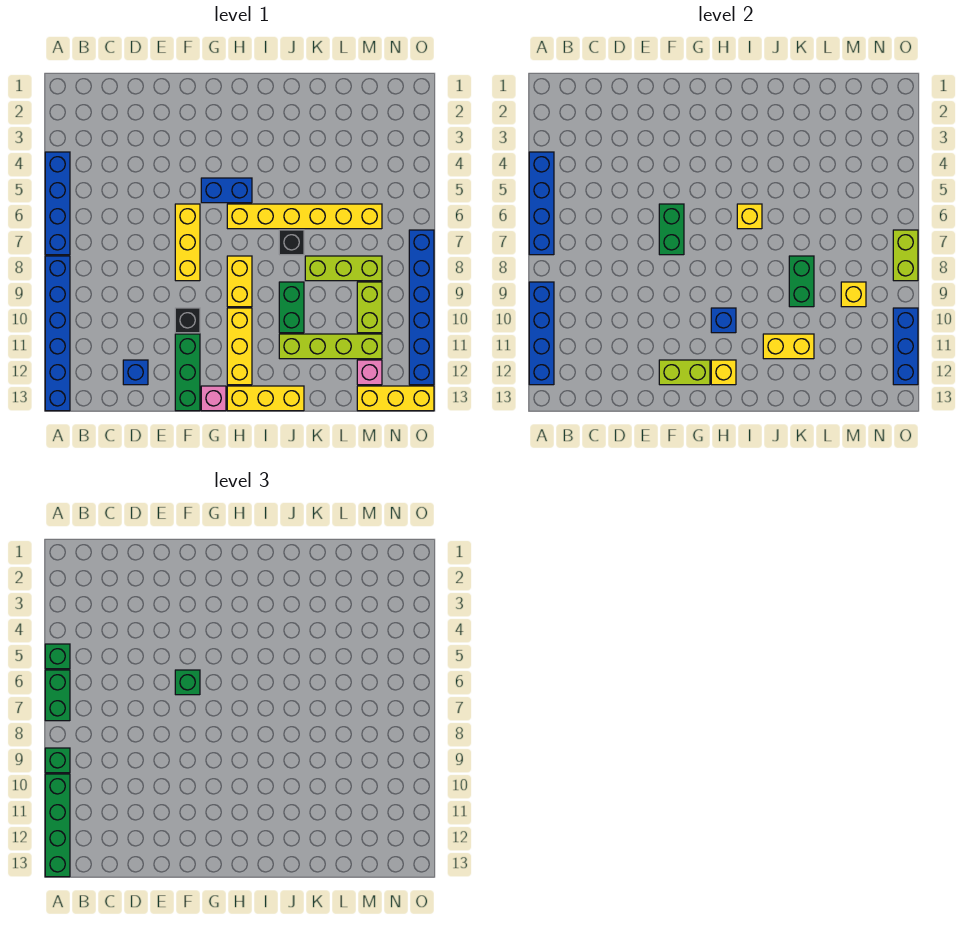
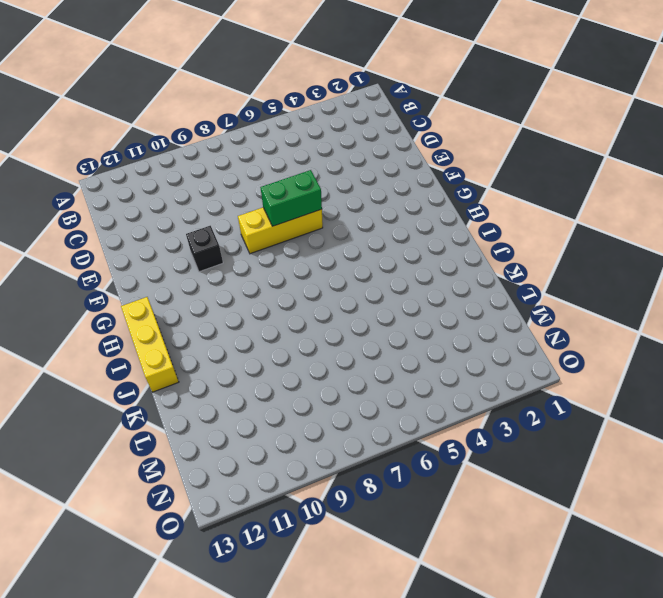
none -> blue brick A4:A7 level 1
none -> blue brick A8:A13 level 1
none -> blue brick D12 level 1
none -> green brick F11:F13 level 1

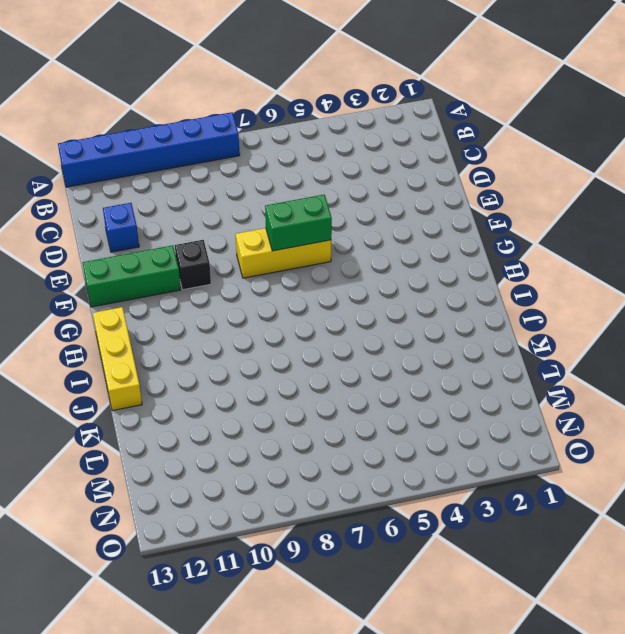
none -> blue brick A4:A7 level 1
none -> blue brick G5:H5 level 1
none -> pink brick G13 level 1
none -> yellow brick H6:M6 level 1

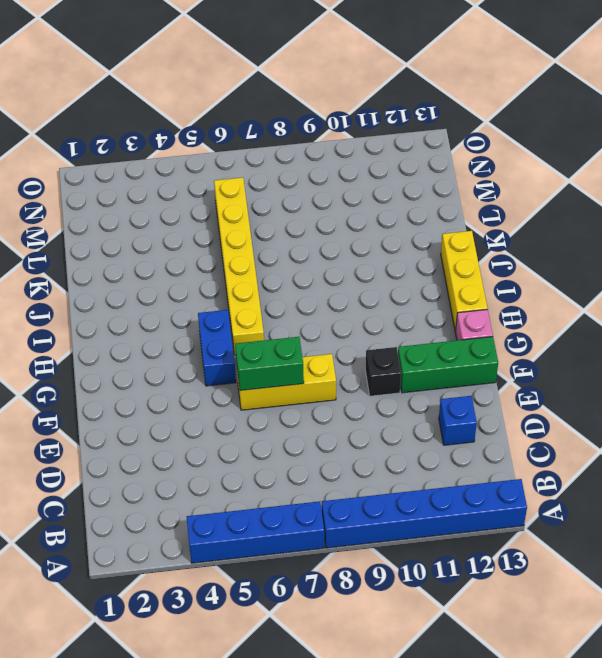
none -> yellow brick H8:H9 level 1
none -> yellow brick H10:H12 level 1
none -> black brick J7 level 1
none -> green brick J9:J10 level 1

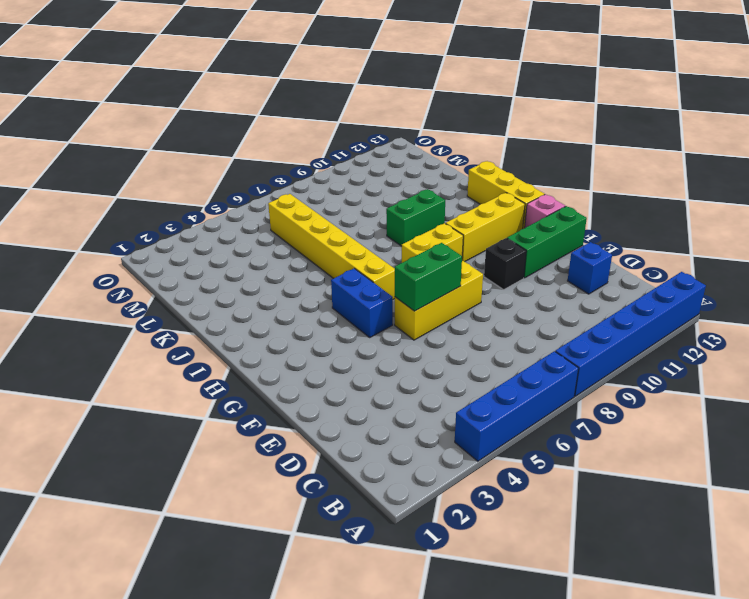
none -> black brick J7 level 1
none -> lime brick J11:M11 level 1
none -> lime brick K8:M8 level 1
none -> lime brick M9:M10 level 1

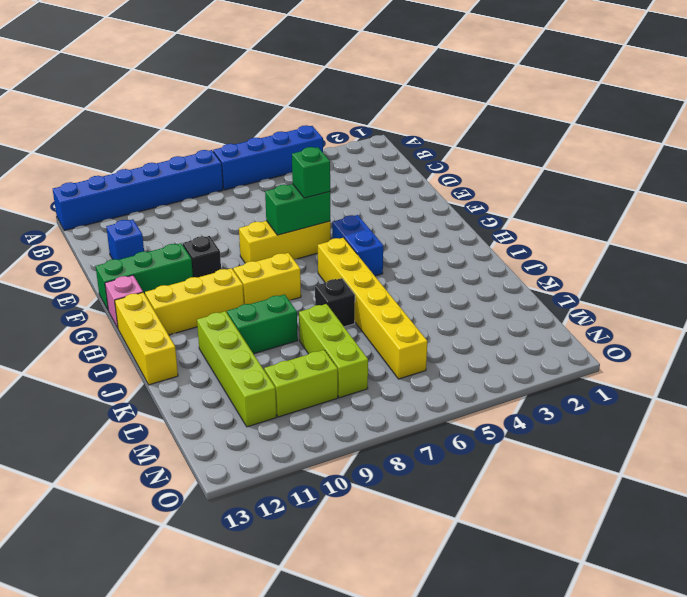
none -> pink brick M12 level 1
none -> yellow brick M13:O13 level 1
none -> blue brick O7:O12 level 1
none -> blue brick A4:A7 level 2

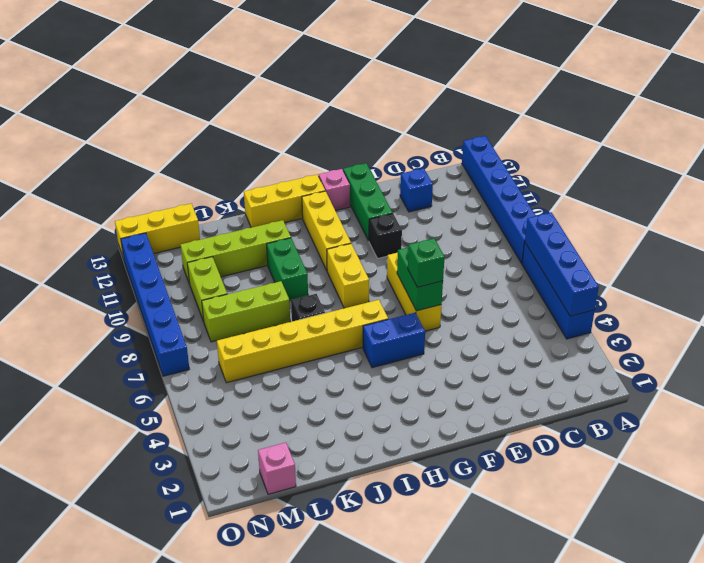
pink brick M1 level 1 -> pink brick M12 level 1
none -> blue brick A9:A12 level 2
none -> lime brick F12:G12 level 2
none -> blue brick H10 level 2
none -> yellow brick H12 level 2

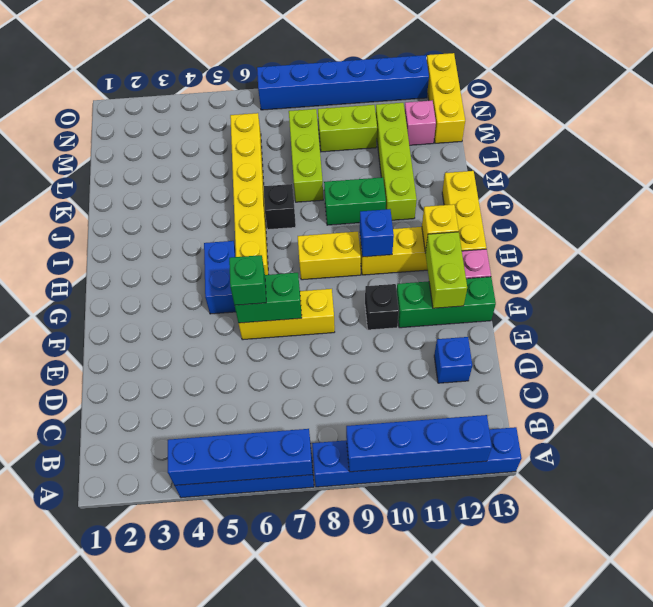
none -> yellow brick I6 level 2
none -> yellow brick J11:K11 level 2
none -> green brick K8:K9 level 2
none -> yellow brick M9 level 2

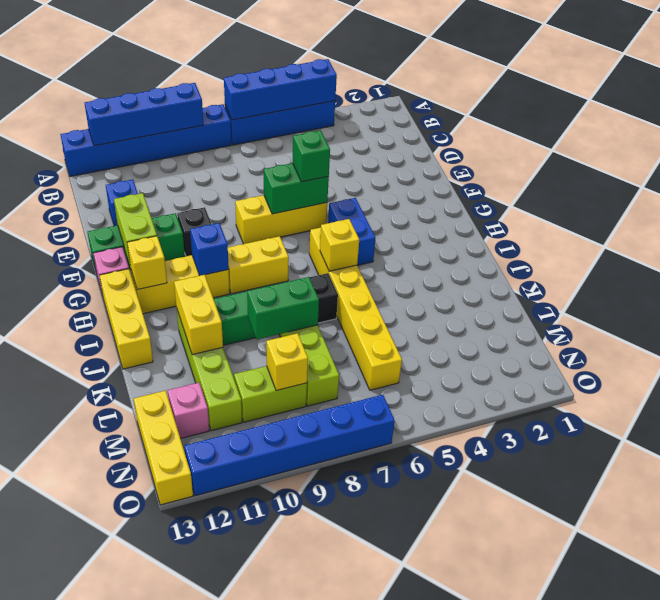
none -> lime brick O7:O8 level 2
none -> blue brick O10:O12 level 2
none -> green brick A5 level 3
none -> green brick A6:A7 level 3

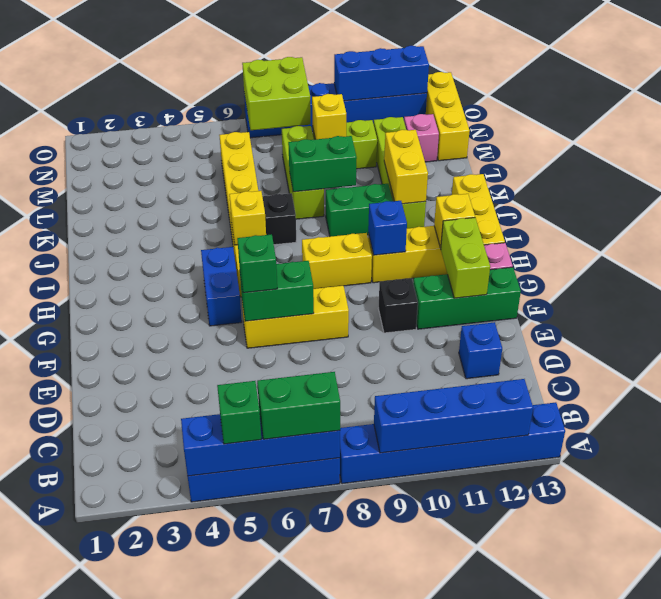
lime brick N7:O8 level 2 -> lime brick O7:O8 level 2
none -> green brick A9 level 3
none -> green brick A10:A13 level 3

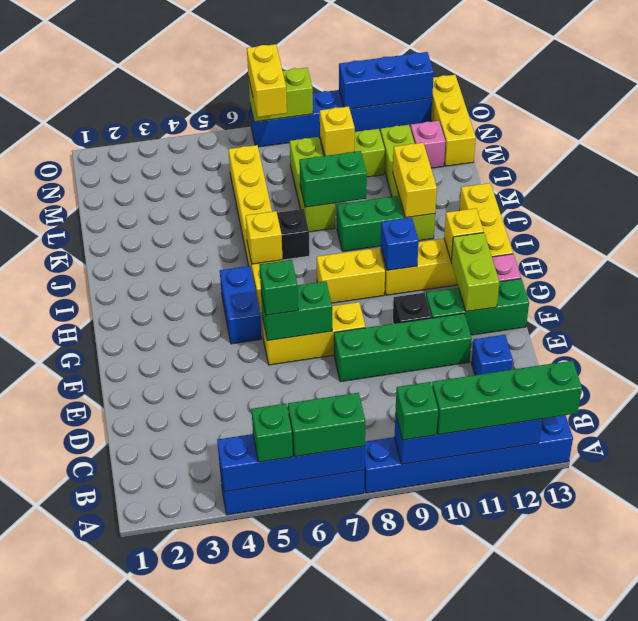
green brick E8:E11 level 1 -> none
yellow brick N7:O7 level 3 -> none

